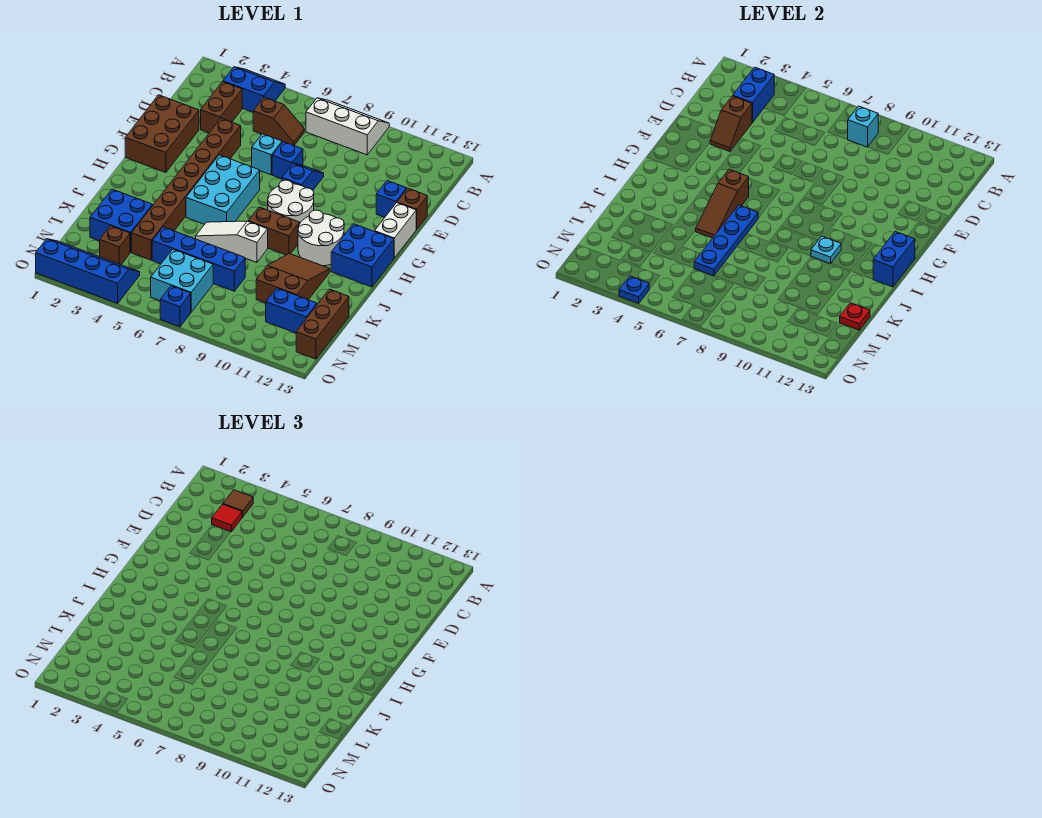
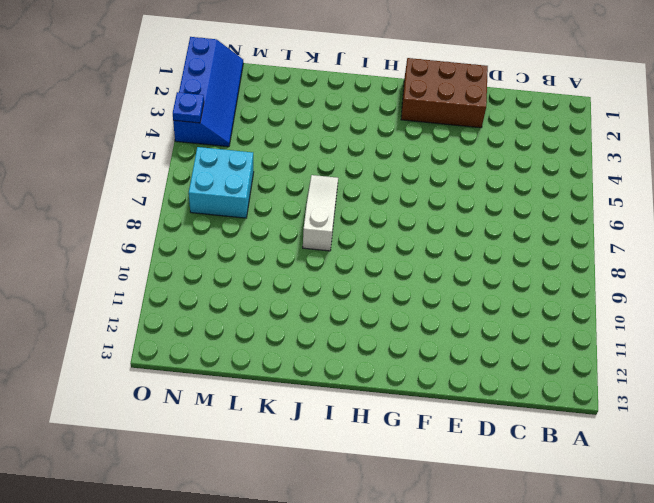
none -> blue slope A3:B4 level 1 top B
none -> white slope A7:B9 level 1 top B
none -> brown brick C3:D3 level 1
none -> brown slope C5:C6 level 1 top 5

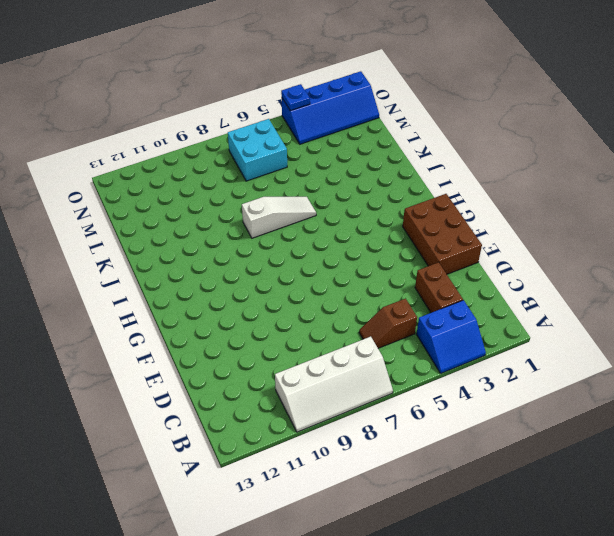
white slope A7:B10 level 1 top B -> white slope A7:B9 level 1 top B
none -> brown brick E4:L4 level 1
none -> cyan brick E6 level 1
none -> blue brick E7 level 1
none -> blue slope E8:F8 level 1 top F

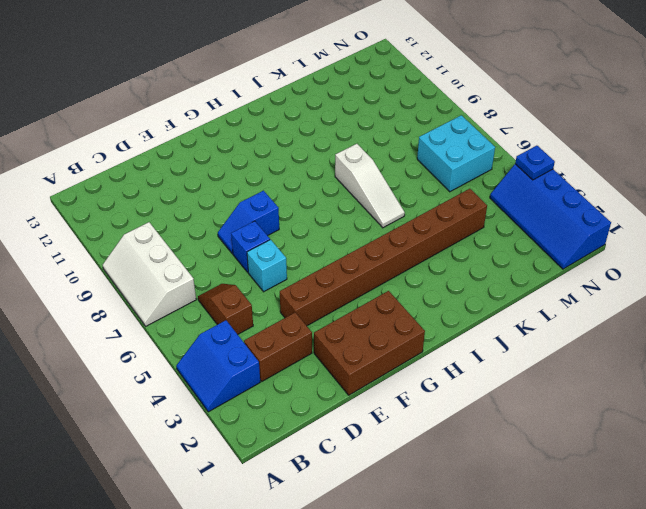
none -> blue brick E12 level 1
none -> brown brick E13 level 1
none -> white brick F13:G13 level 1
none -> cyan brick G5:I6 level 1

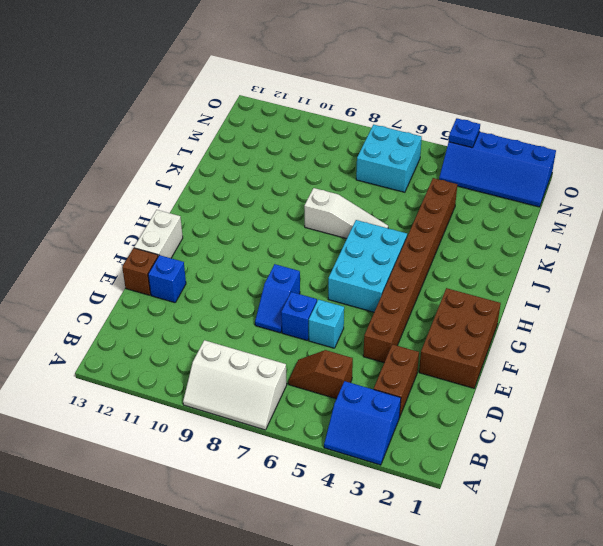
none -> white round brick G8:H9 level 1
none -> white round brick H10:I11 level 1
none -> blue brick H12:I13 level 1
none -> brown brick I8:I9 level 1

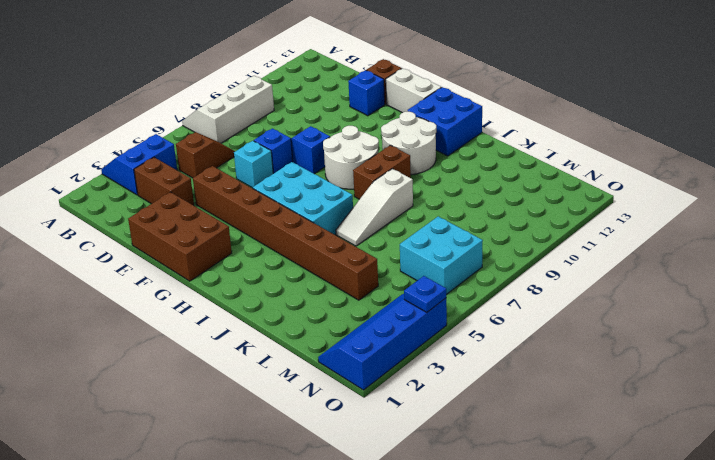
none -> brown slope J10:L11 level 1 top L
none -> blue brick K2:L3 level 1
none -> blue brick L5:L8 level 1
none -> brown brick L13:N13 level 1

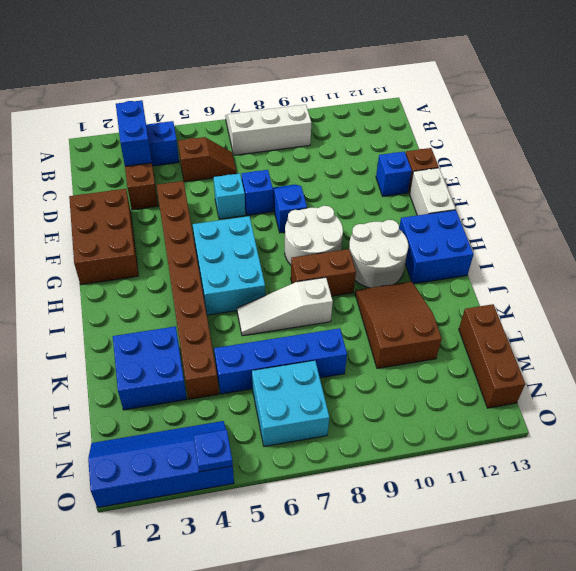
none -> brown brick M3 level 1
none -> blue brick M11:M12 level 1
none -> blue brick O7 level 1
none -> cyan brick B8 level 2

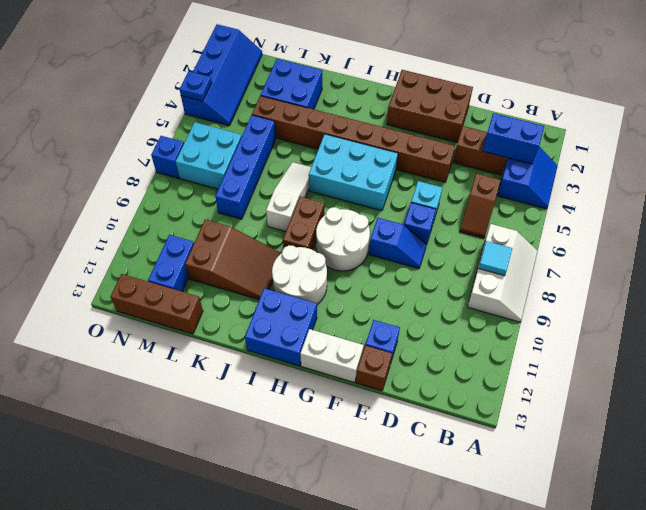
cyan tile B8 level 2 -> cyan brick B8 level 2
none -> brown brick M3 level 1
none -> brown slope D3:E3 level 2 top D
none -> brown slope H5:J5 level 2 top H
none -> blue brick H13:I13 level 2

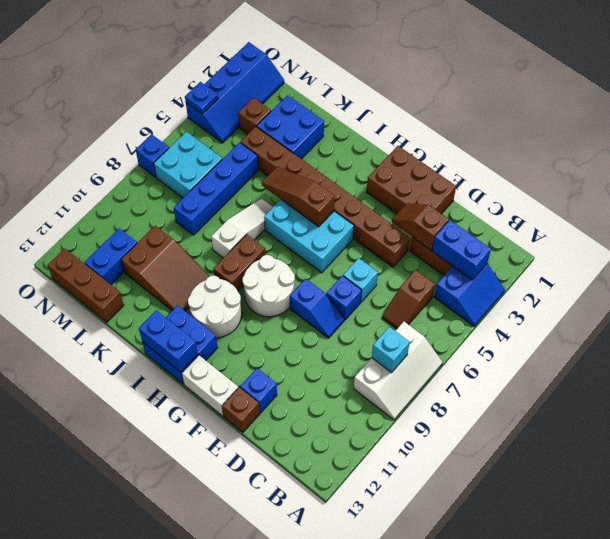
none -> blue plate I6:L6 level 2
none -> cyan plate I10 level 2
none -> red plate L13 level 2
none -> brown tile B3 level 3

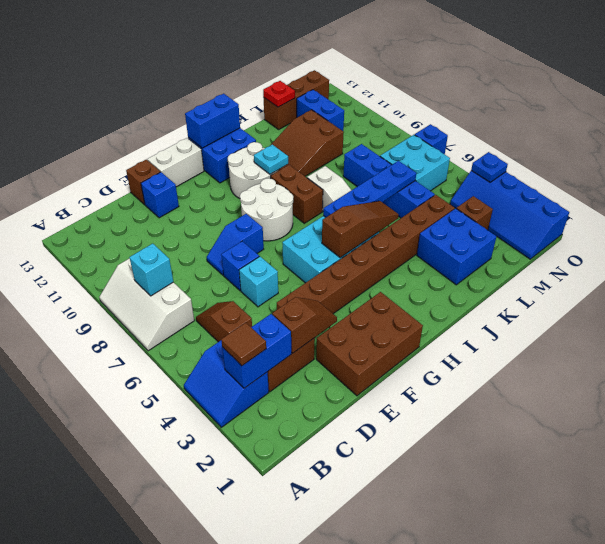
none -> red tile C3 level 3

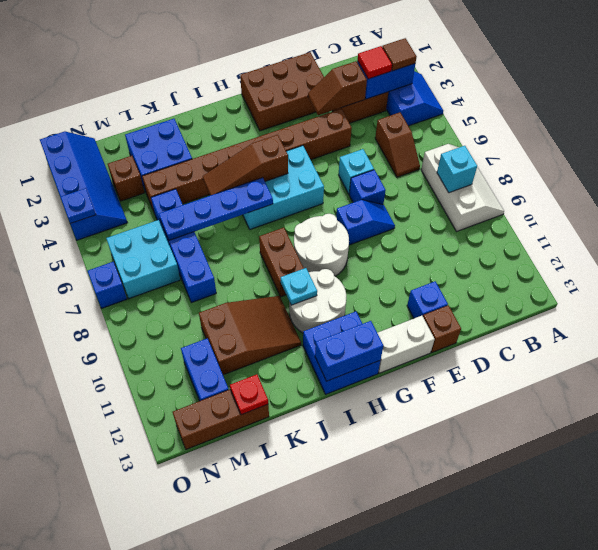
none -> white slope J6:J8 level 1 top 8

